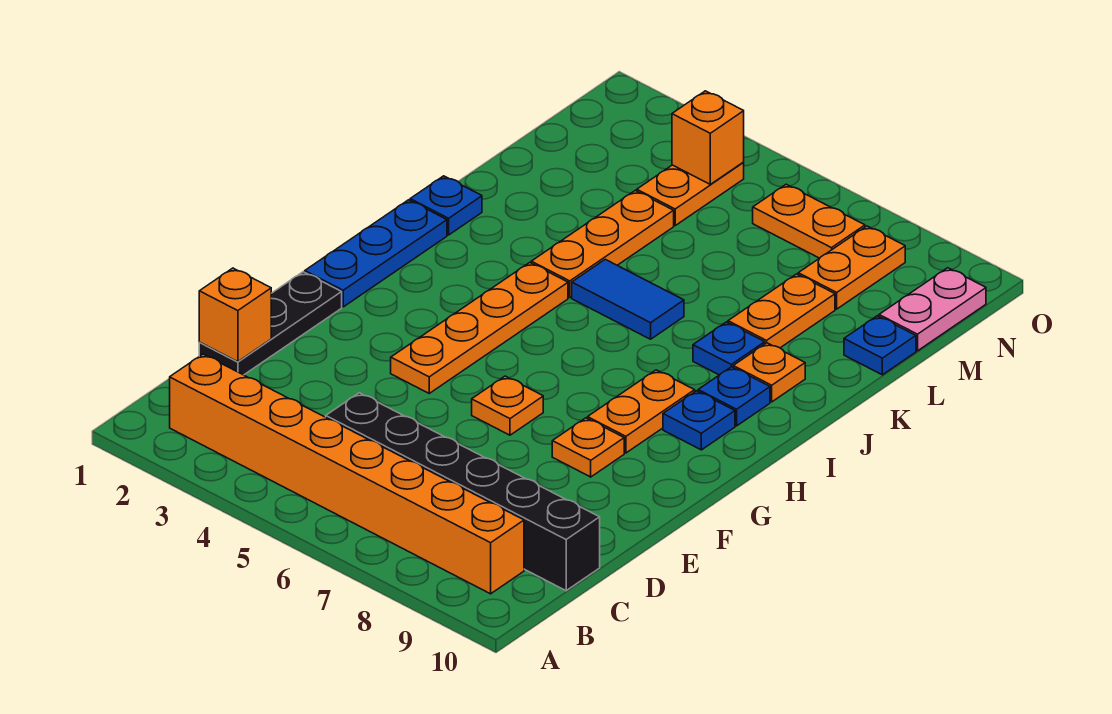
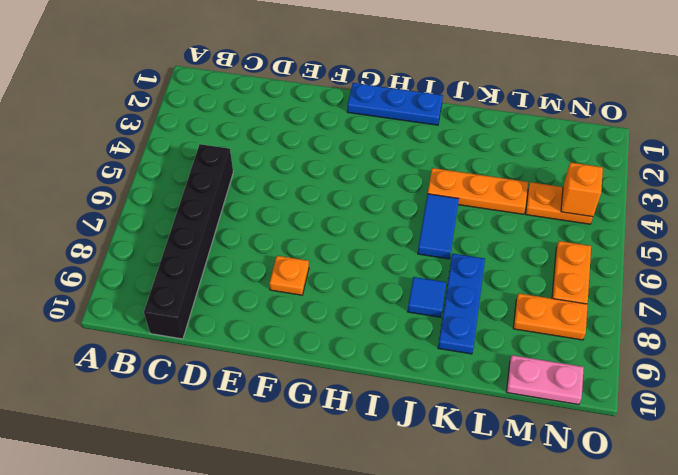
blue tile J8 level 1 -> blue plate J8 level 1
blue plate K7:K9 level 1 -> orange plate K8:L8 level 1
none -> orange brick B2:B9 level 1
none -> black plate D1:F1 level 1
none -> orange plate F4:I4 level 1

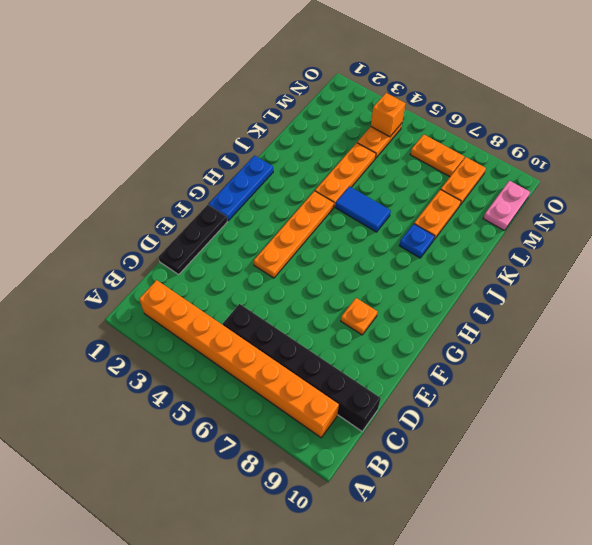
none -> orange plate F6 level 1
none -> orange plate G8:H8 level 1
none -> blue plate H9 level 1

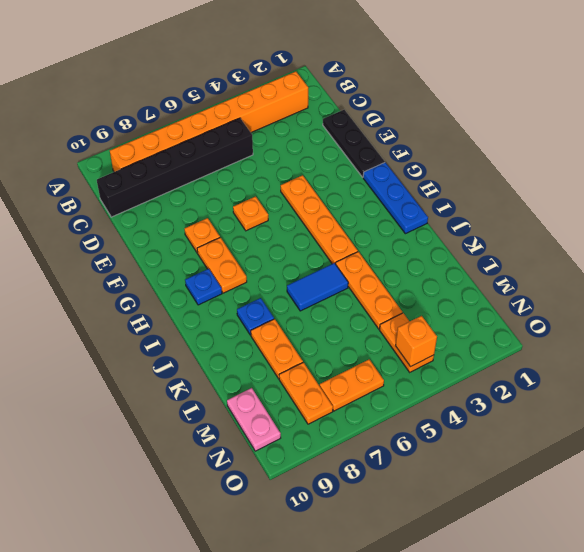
none -> blue plate I9 level 1
none -> blue plate J1 level 1
none -> orange plate J9 level 1

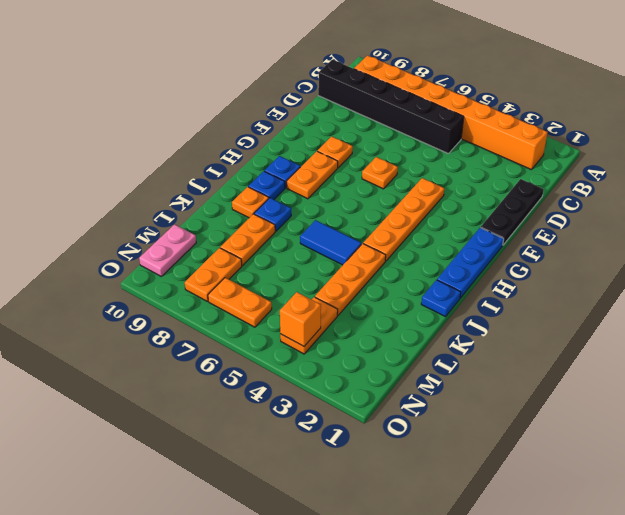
none -> blue plate L10 level 1
none -> orange brick D1 level 2

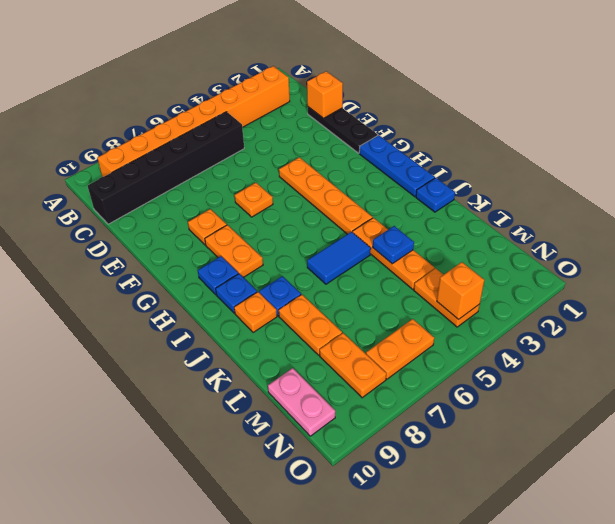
blue plate K4 level 2 -> blue plate L10 level 1

